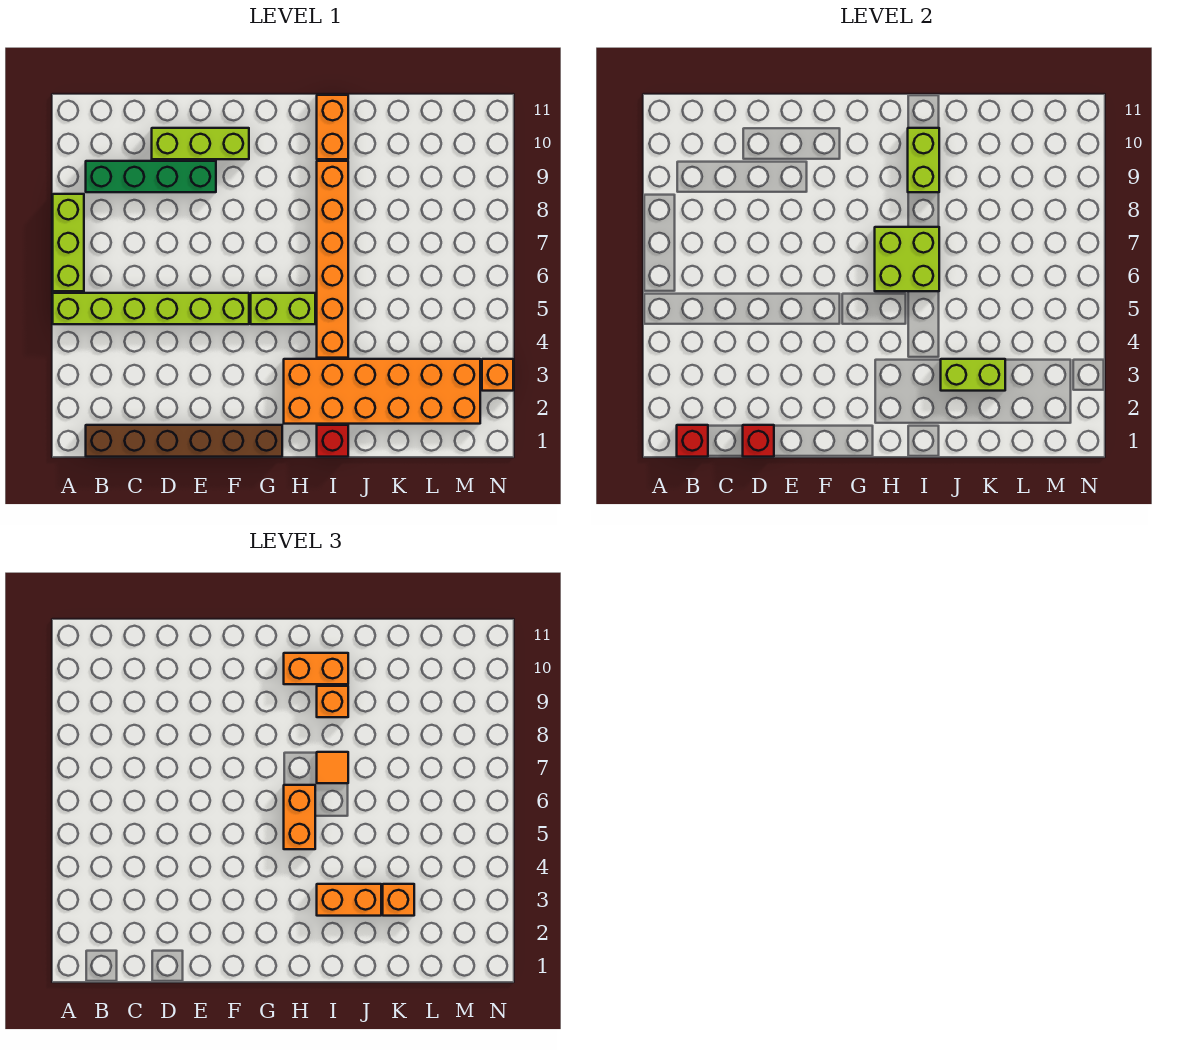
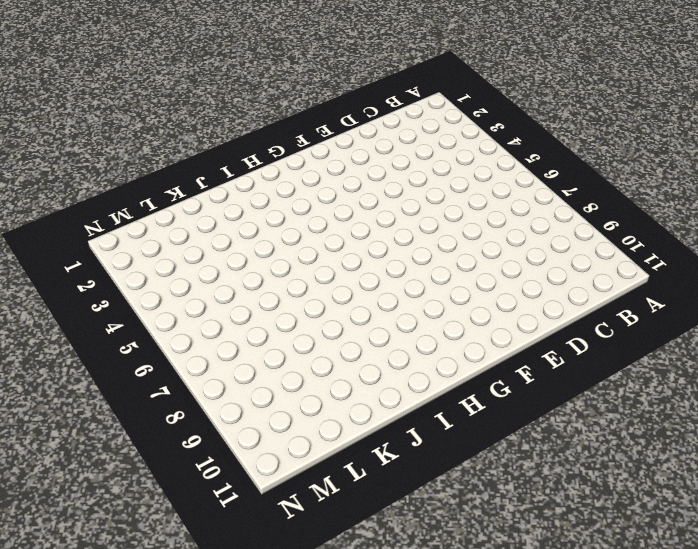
none -> lime brick A5:F5 level 1
none -> lime brick A6:A8 level 1
none -> brown brick B1:G1 level 1

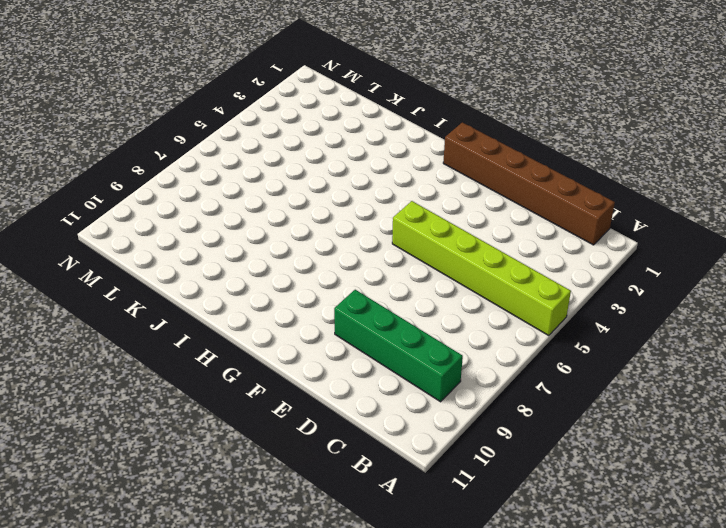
none -> lime brick A6:A8 level 1
none -> lime brick D10:F10 level 1
none -> lime brick G5:H5 level 1

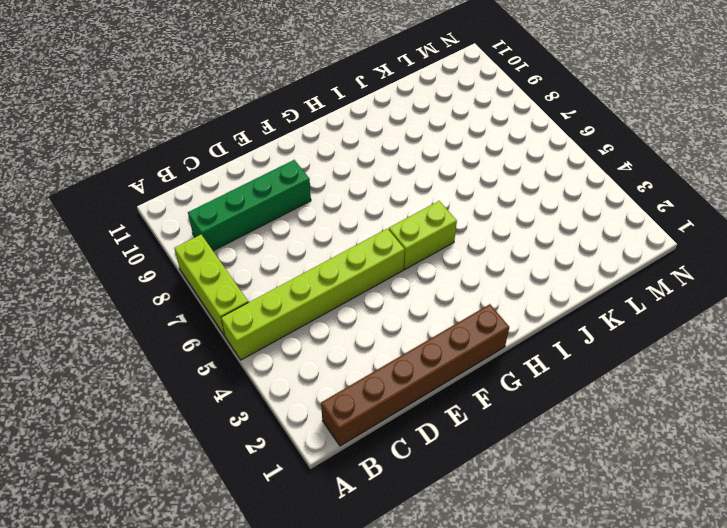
none -> lime brick D10:F10 level 1
none -> orange brick H2:M3 level 1
none -> red brick I1 level 1

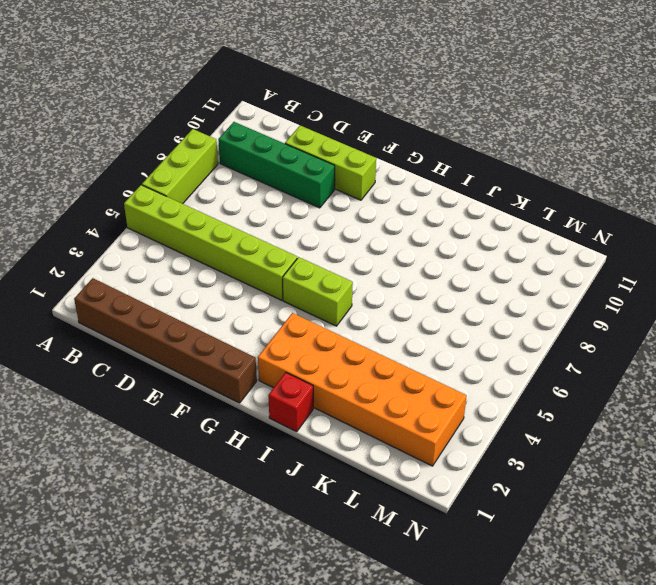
none -> orange brick I4:I9 level 1
none -> orange brick I10:I11 level 1
none -> orange brick N3 level 1

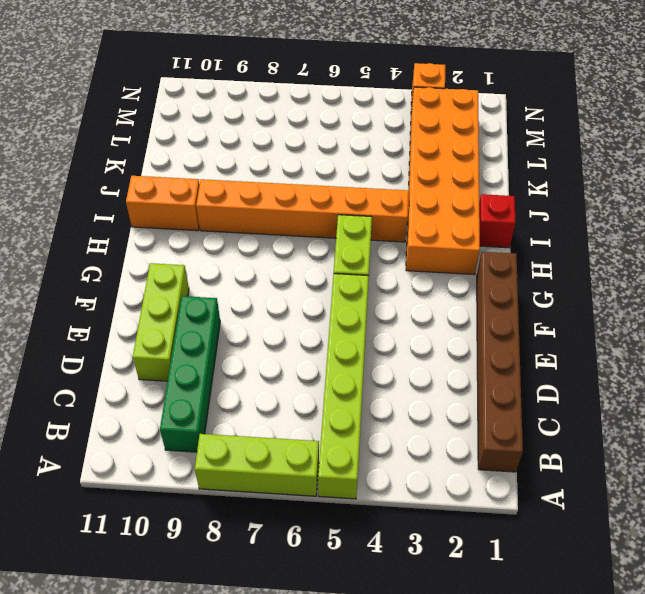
none -> red brick B1 level 2
none -> red brick D1 level 2
none -> lime brick H6:I7 level 2

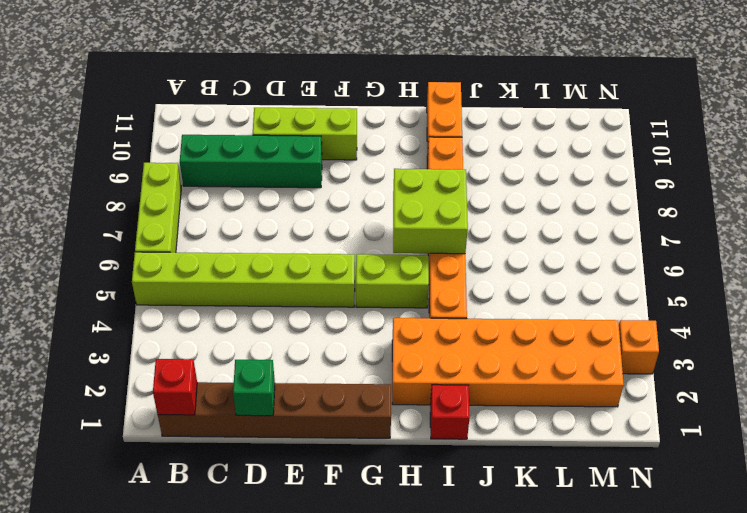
green brick D1 level 2 -> red brick D1 level 2
none -> lime brick I9:I10 level 2
none -> lime brick J3:K3 level 2
none -> orange brick H5:H6 level 3

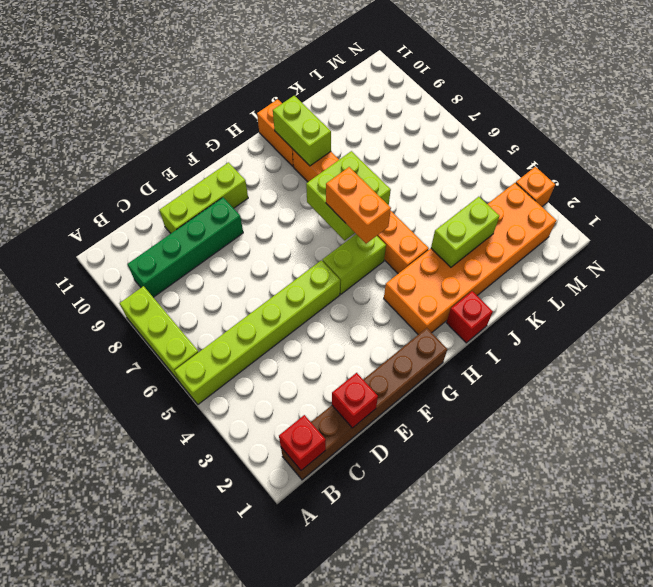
none -> orange brick H10:I10 level 3
none -> orange brick I3:J3 level 3
none -> orange tile I7 level 3

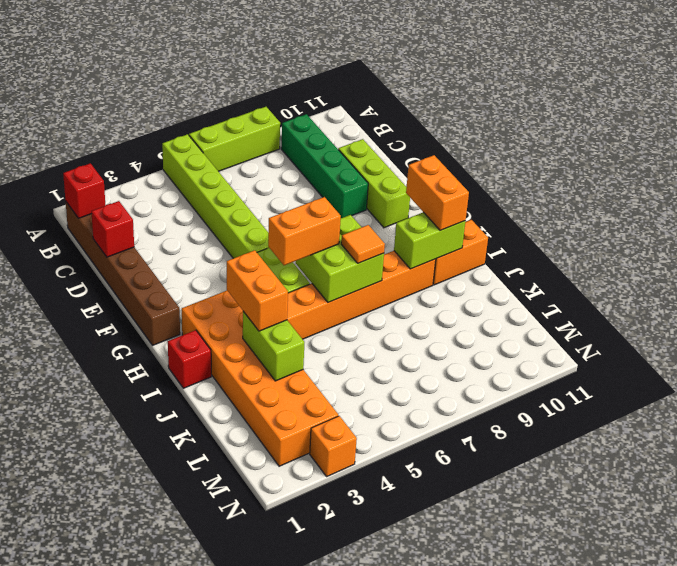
none -> orange brick I9 level 3
none -> orange brick K3 level 3

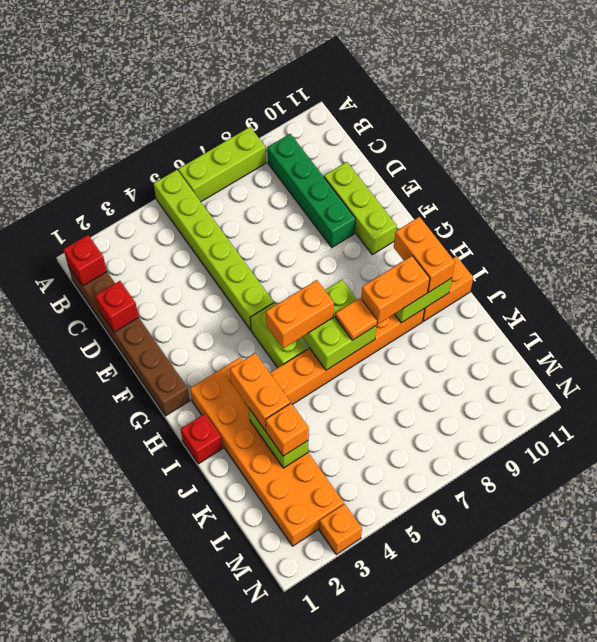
orange brick I8:I9 level 3 -> orange brick I9 level 3

